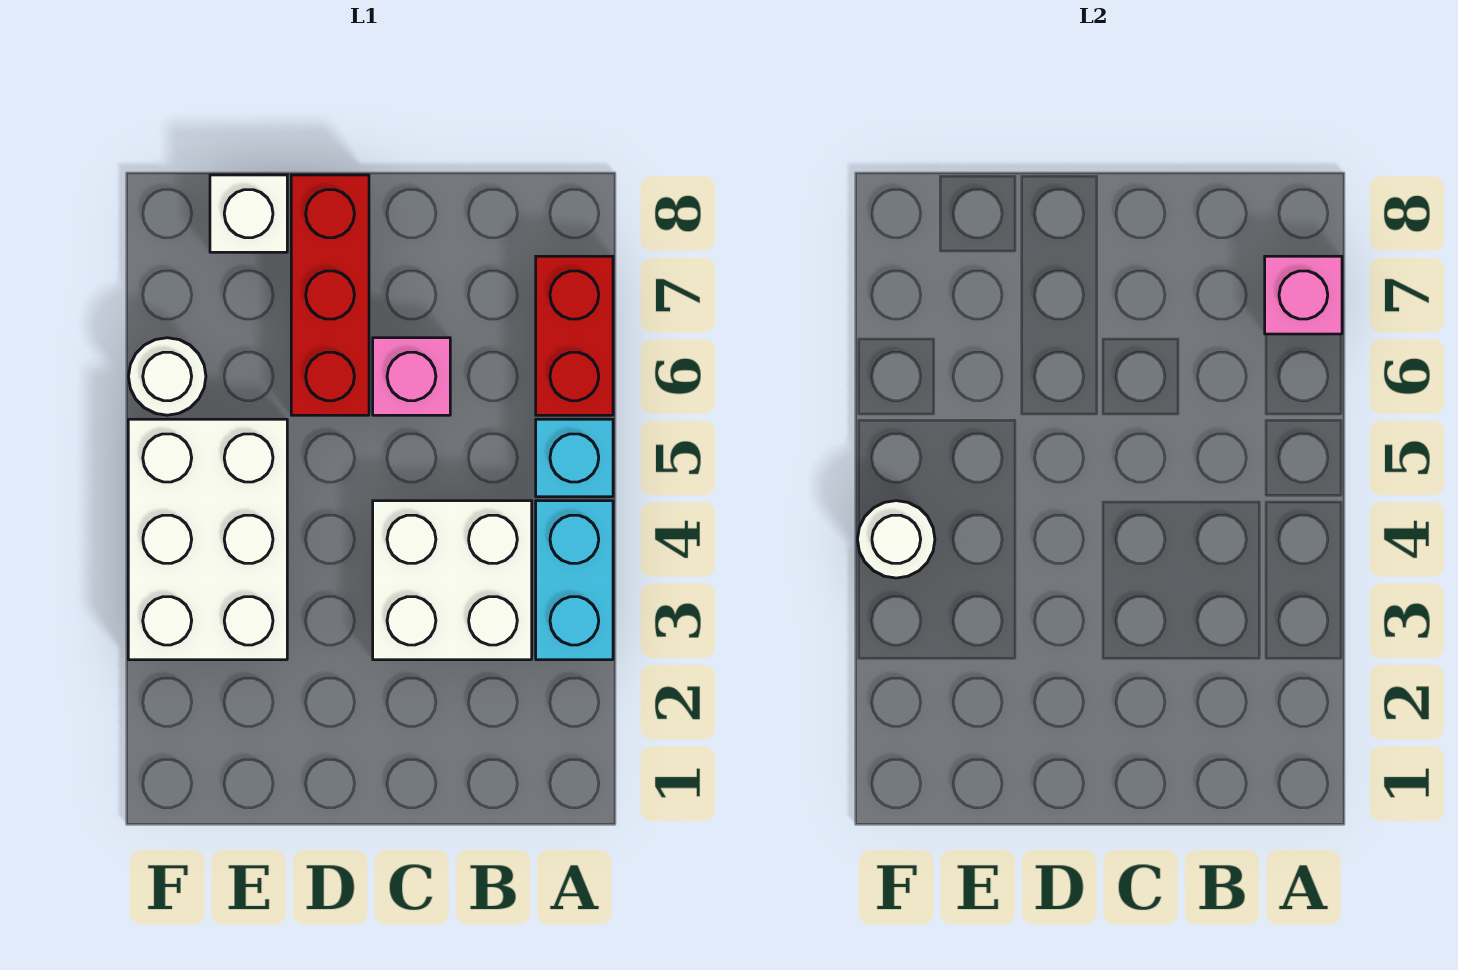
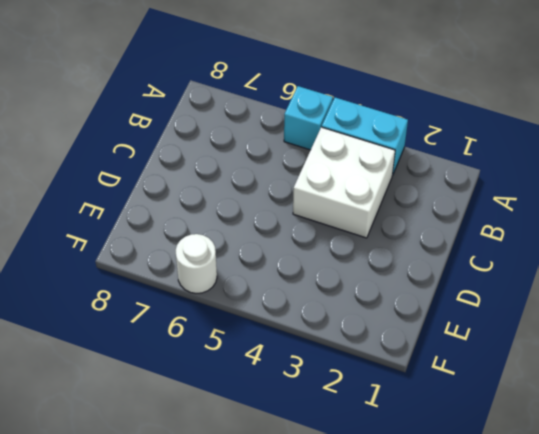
none -> red brick A6:A7 level 1
none -> pink brick C6 level 1

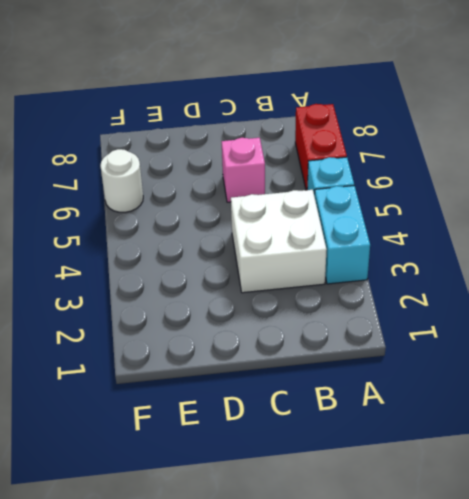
none -> red brick D6:D8 level 1
none -> white brick E3:F5 level 1

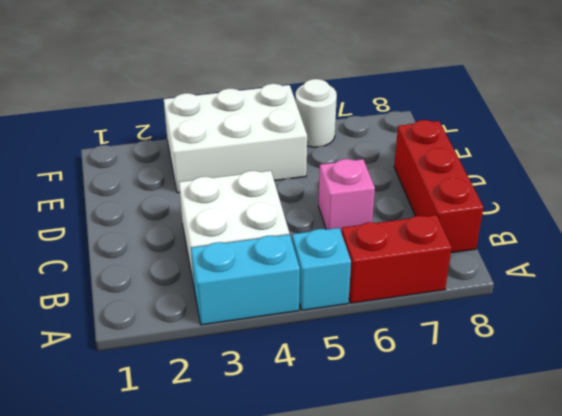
red brick B8:D8 level 1 -> red brick D6:D8 level 1
none -> white brick E8 level 1
none -> pink brick A7 level 2

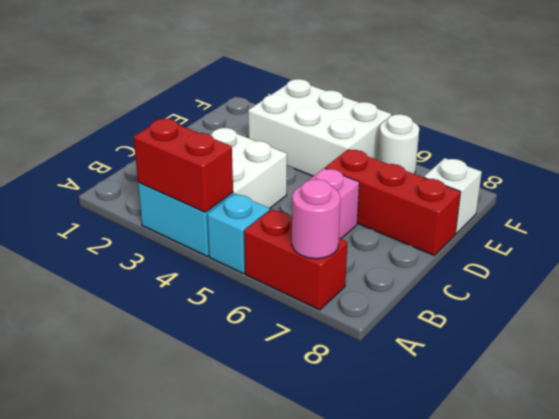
red brick A3:A4 level 2 -> none
pink round brick A7 level 2 -> pink brick A7 level 2
none -> white round brick F4 level 2

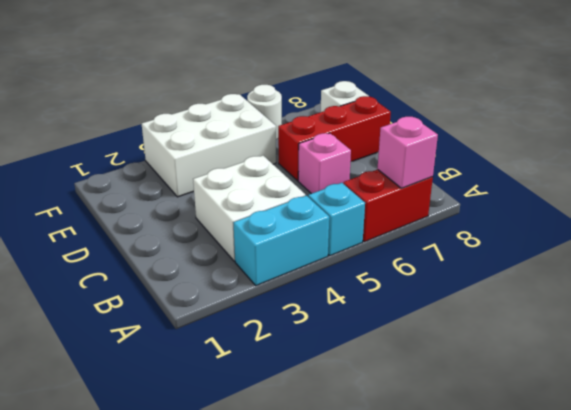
none -> white round brick F4 level 2

